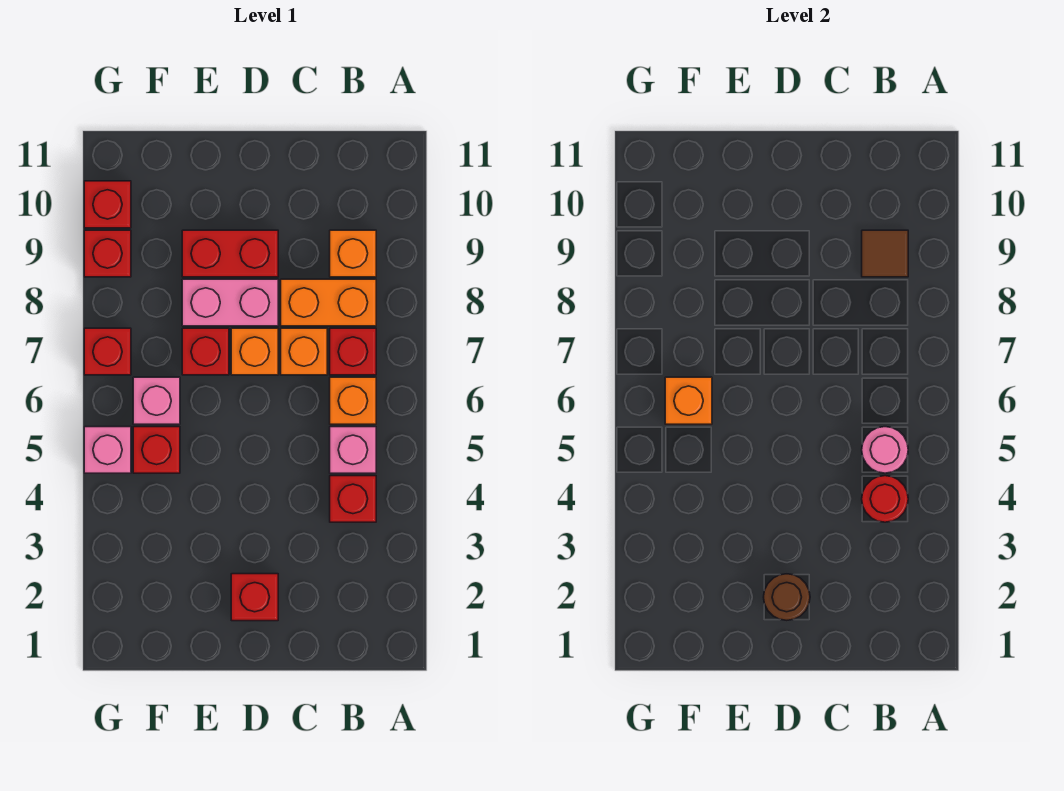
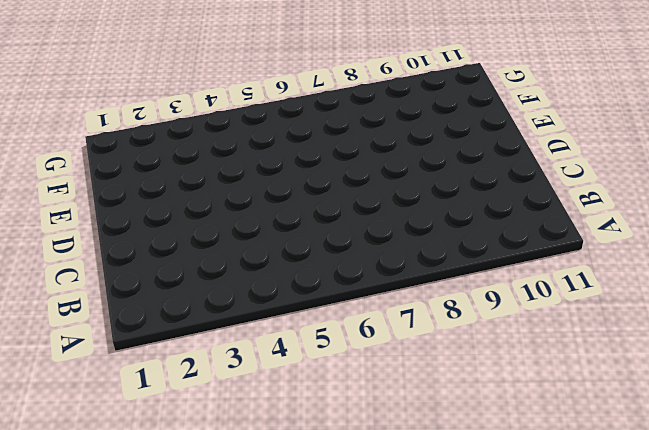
none -> red brick B4 level 1
none -> pink brick B5 level 1
none -> orange brick B6 level 1

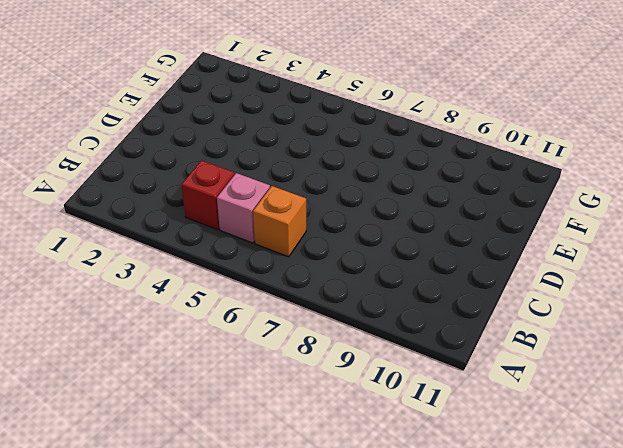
none -> red brick B7 level 1
none -> orange brick B8:C8 level 1
none -> orange brick B9 level 1

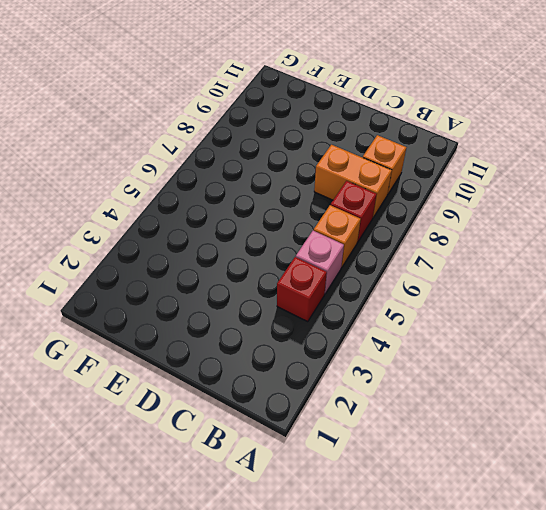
none -> orange brick C7 level 1
none -> red brick D2 level 1
none -> orange brick D7 level 1

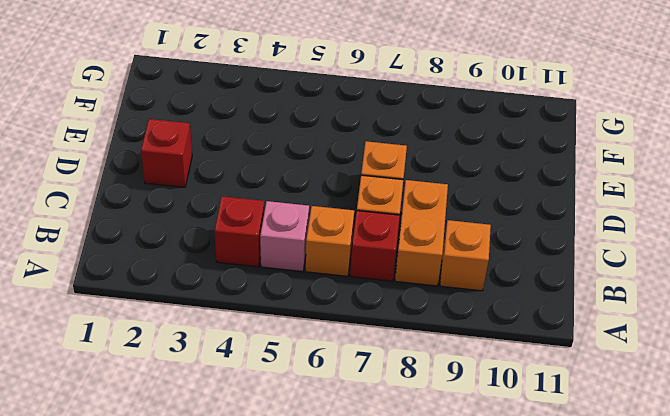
none -> pink brick D8:E8 level 1
none -> red brick D9:E9 level 1
none -> red brick E7 level 1

